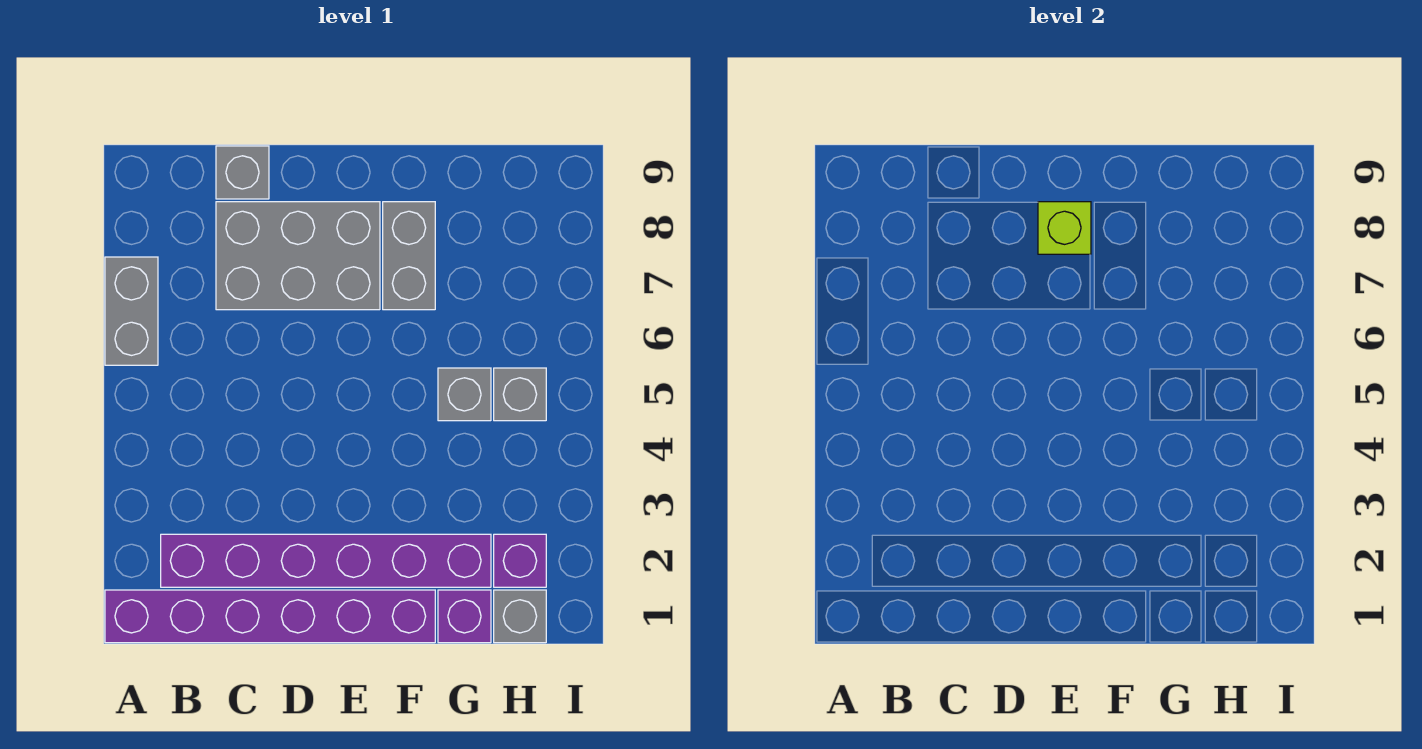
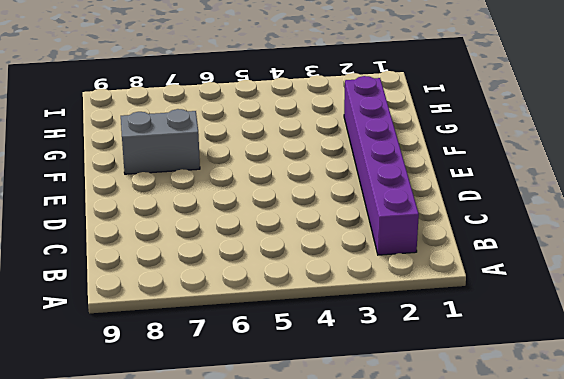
none -> purple brick A1:F1 level 1
none -> grey brick A6:A7 level 1
none -> grey brick C7:E8 level 1

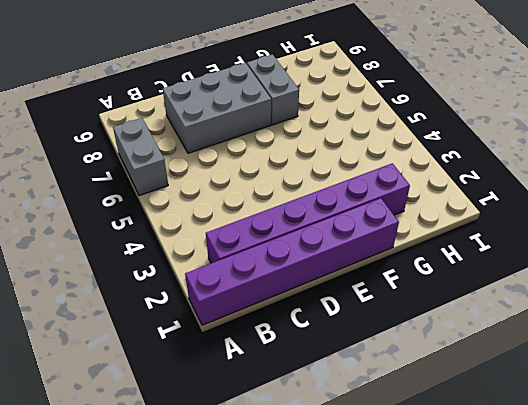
none -> grey brick C9 level 1
none -> purple brick G1 level 1
none -> grey brick G5 level 1

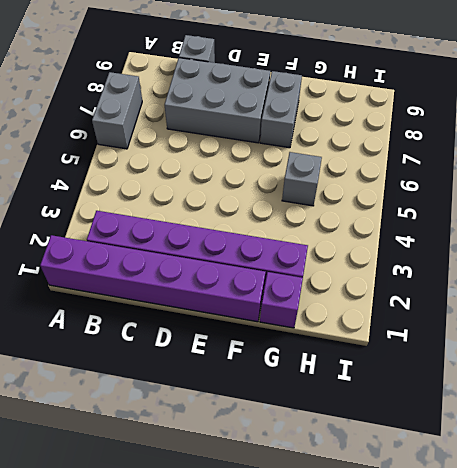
none -> grey brick H1 level 1
none -> purple brick H2 level 1
none -> grey brick H5 level 1

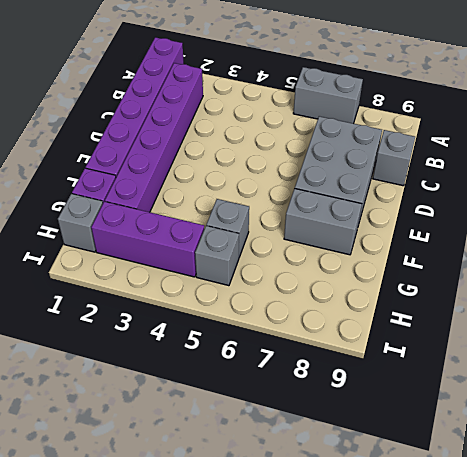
purple brick H2:H4 level 1 -> purple brick H2 level 1
none -> lime brick E8 level 2

